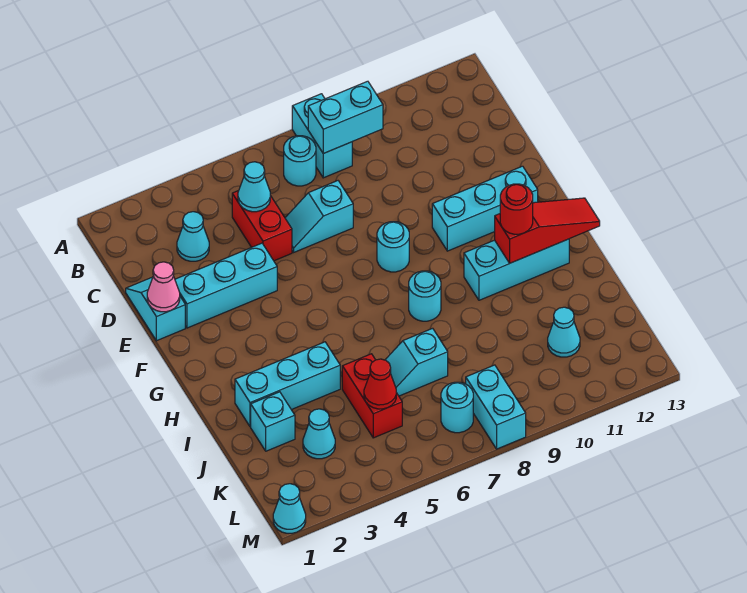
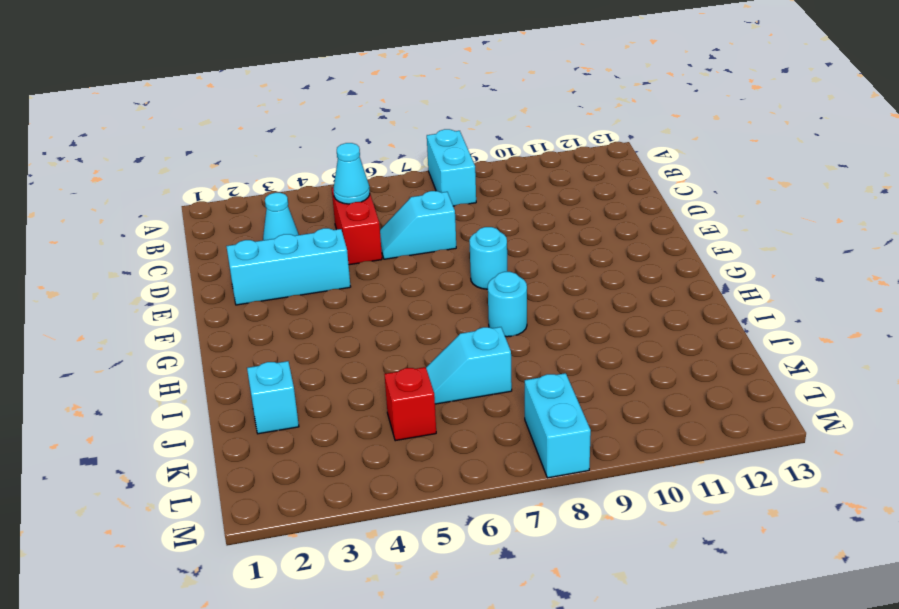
red brick K5 level 1 -> red brick J5:K5 level 1
none -> cyan round brick B7 level 1
none -> cyan slope D1:E1 level 1 top E
none -> cyan brick F10:F12 level 1

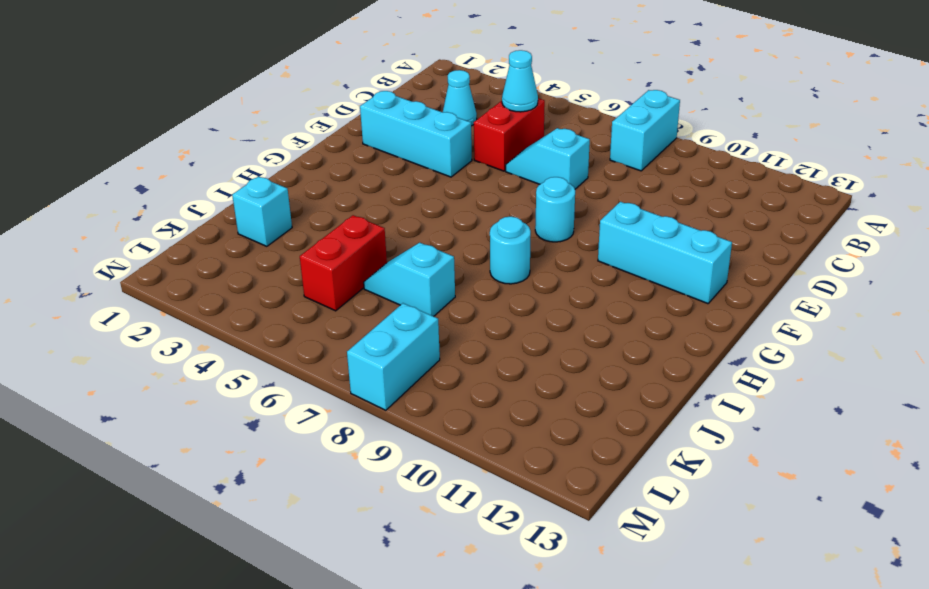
none -> cyan round brick B7 level 1
none -> cyan slope D1:E1 level 1 top E
none -> cyan brick H10:H12 level 1

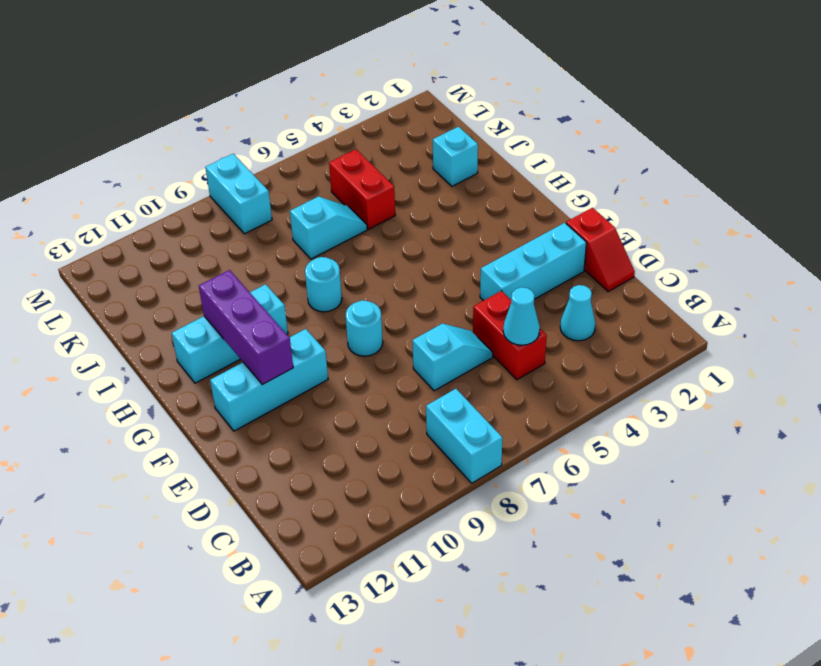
red slope D1:E1 level 1 top E -> cyan slope D1:E1 level 1 top E
purple brick F11:H11 level 2 -> red slope H11:H13 level 2 top 11
none -> cyan round brick B7 level 1
none -> cyan brick I2:I4 level 1
none -> cyan cone K3 level 1

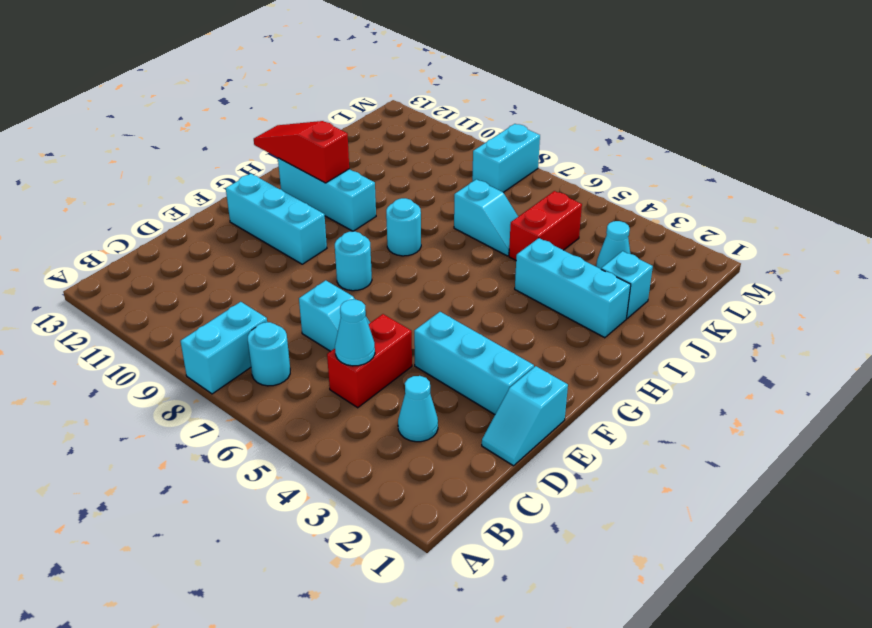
none -> cyan cone K11 level 1
none -> cyan round brick L7 level 1
none -> cyan cone M1 level 1

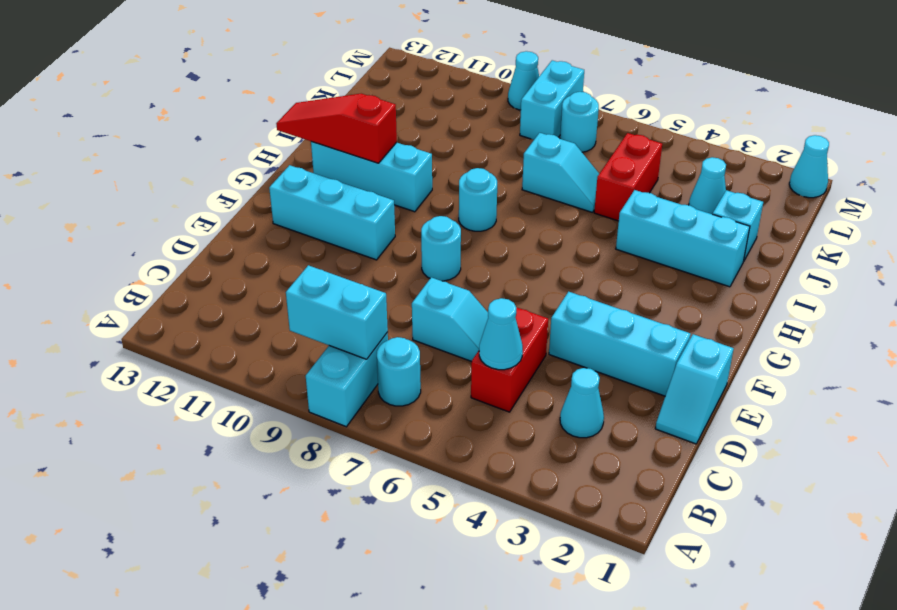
cyan cone M9 level 1 -> cyan cone K11 level 1
none -> pink cone E1 level 2
none -> red cone K5 level 2
none -> red round brick H11 level 3

